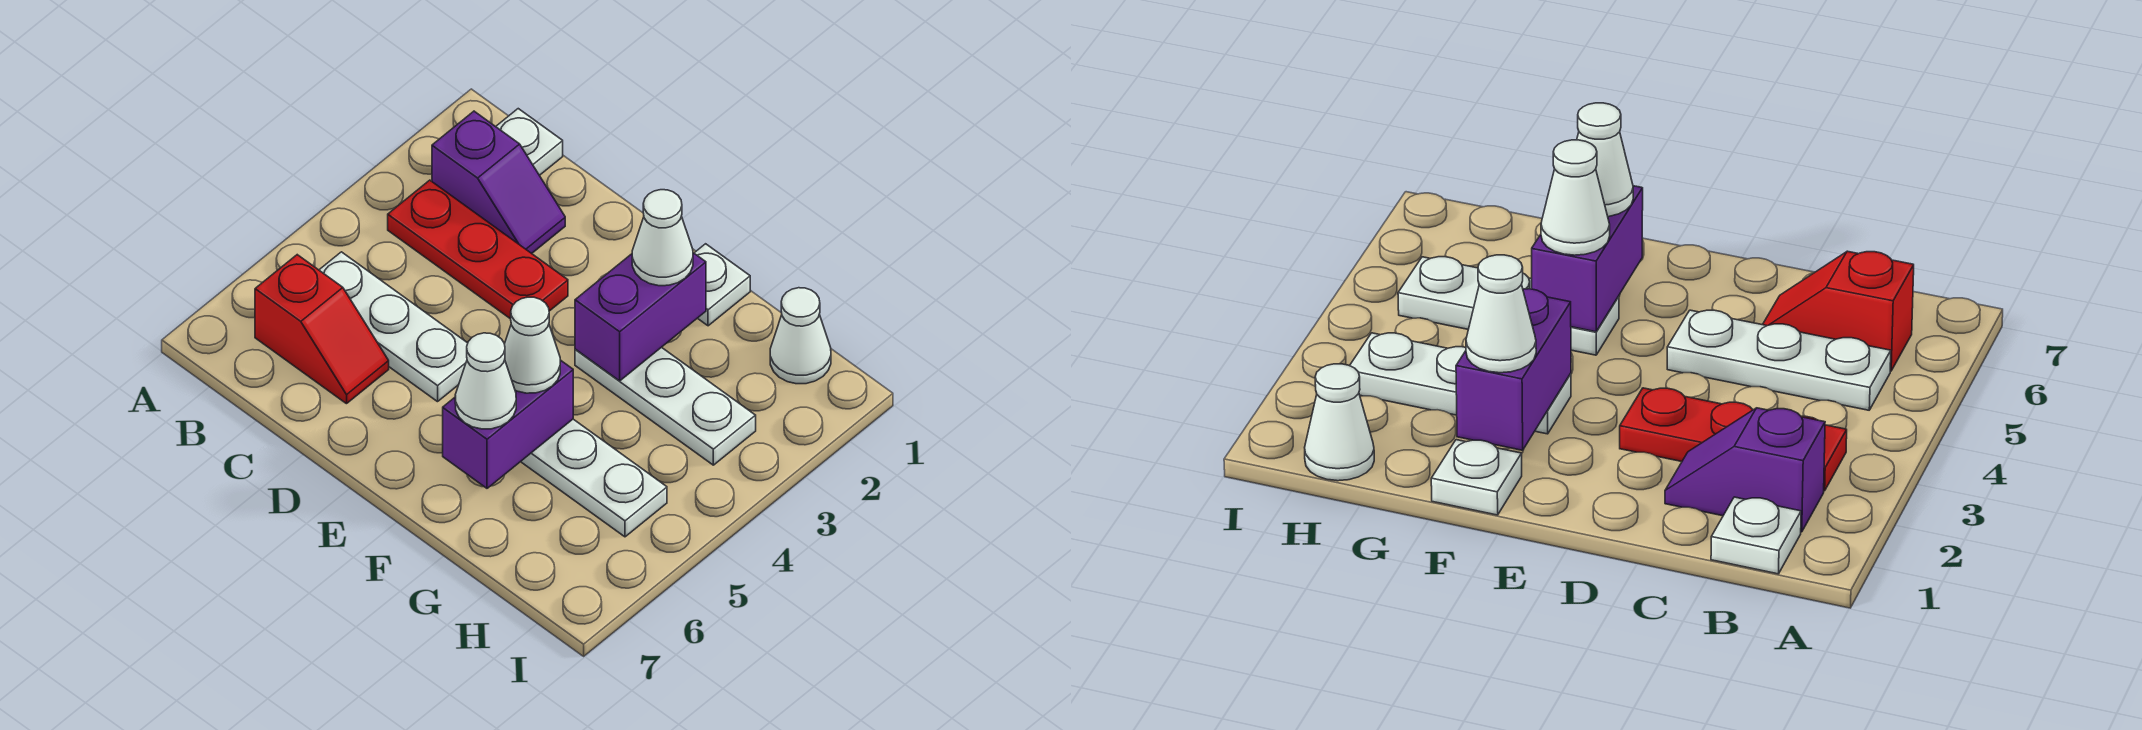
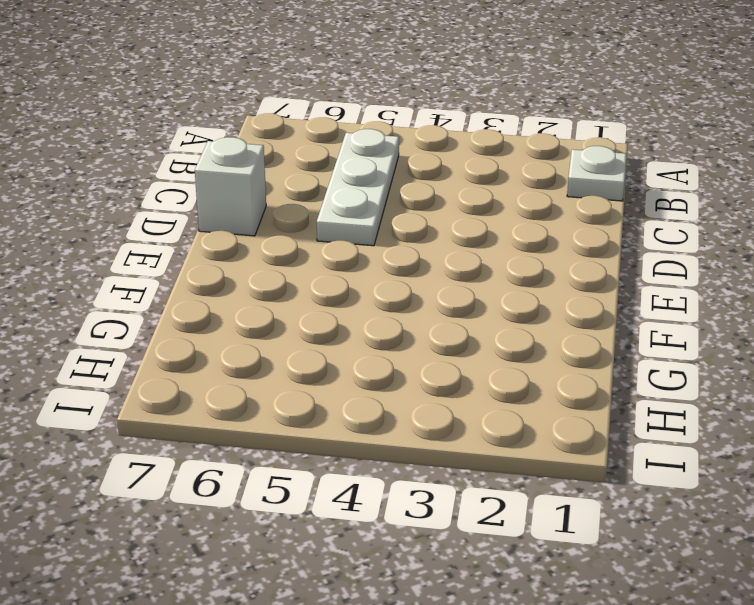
white brick D7 level 1 -> none
none -> purple slope B2:C2 level 1 top B
none -> red plate B3:D3 level 1
none -> red slope B6:C6 level 1 top B

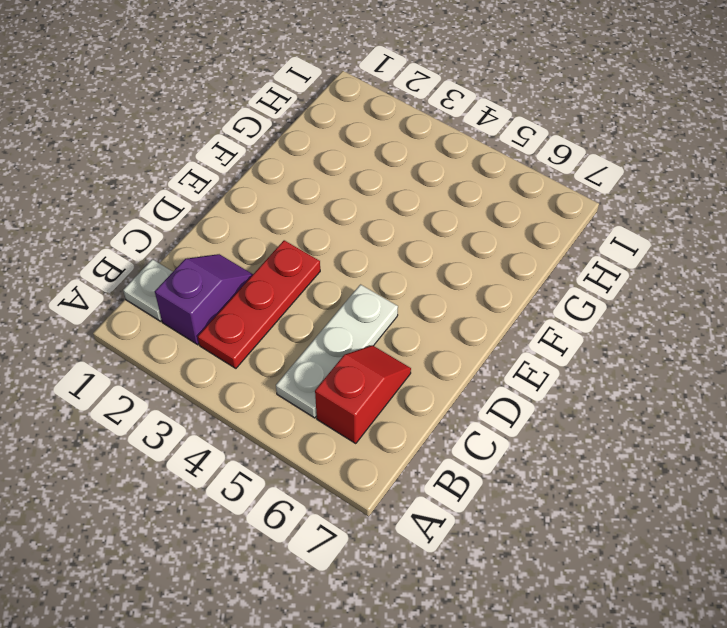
none -> white plate F1 level 1
none -> white plate F3:H3 level 1
none -> white plate F5:H5 level 1

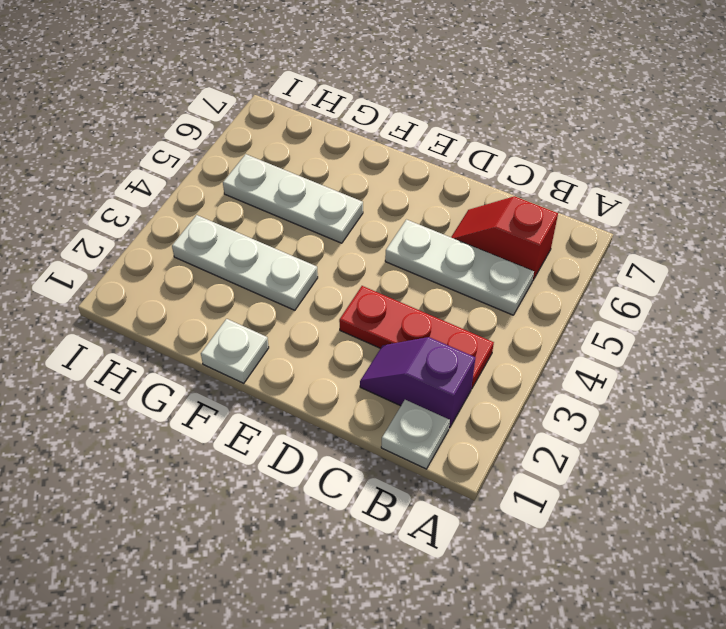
none -> white cone H1 level 1
none -> purple brick F2:F3 level 2
none -> purple brick F5:F6 level 2

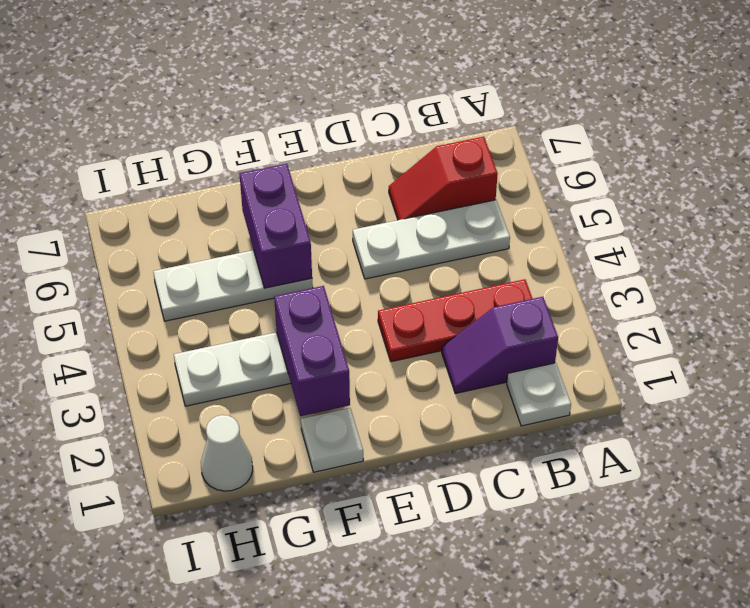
none -> white cone F2 level 3
none -> white cone F5 level 3
none -> white cone F6 level 3

